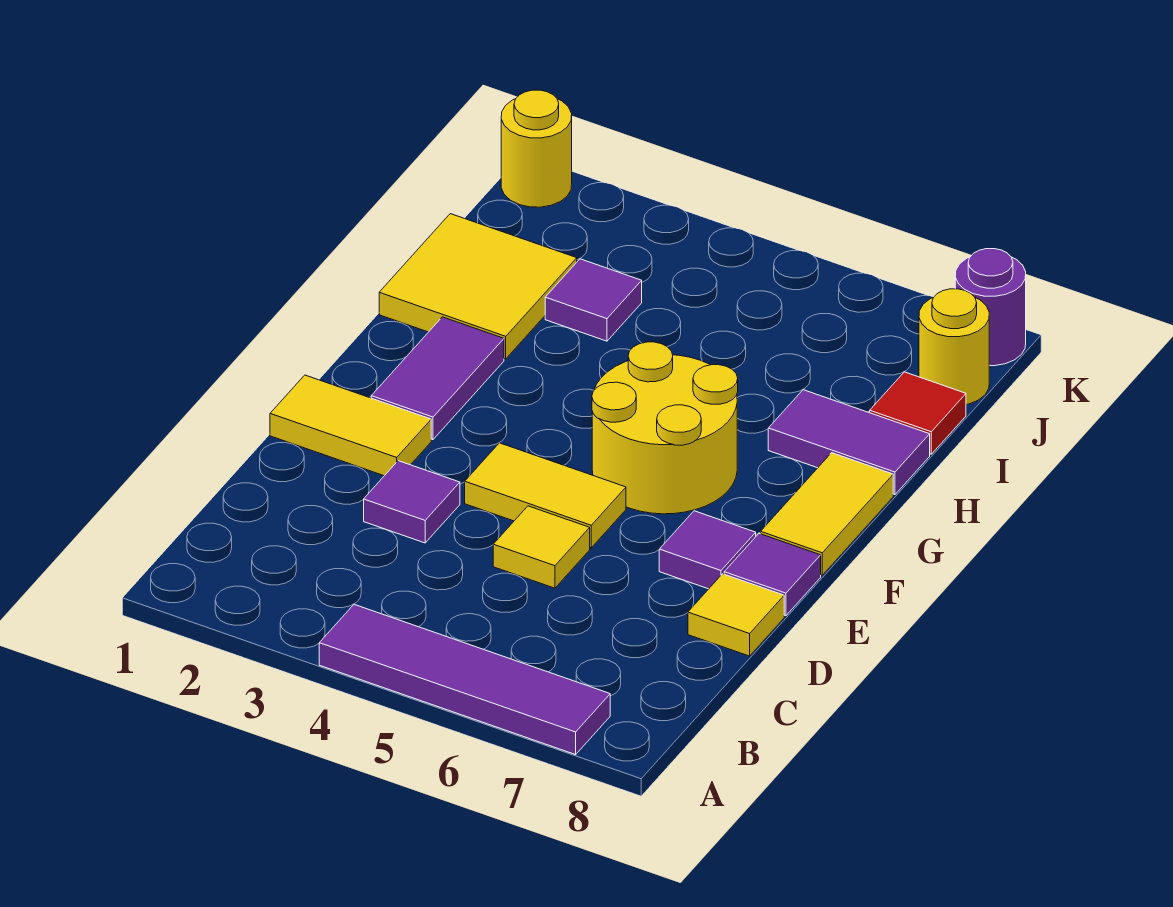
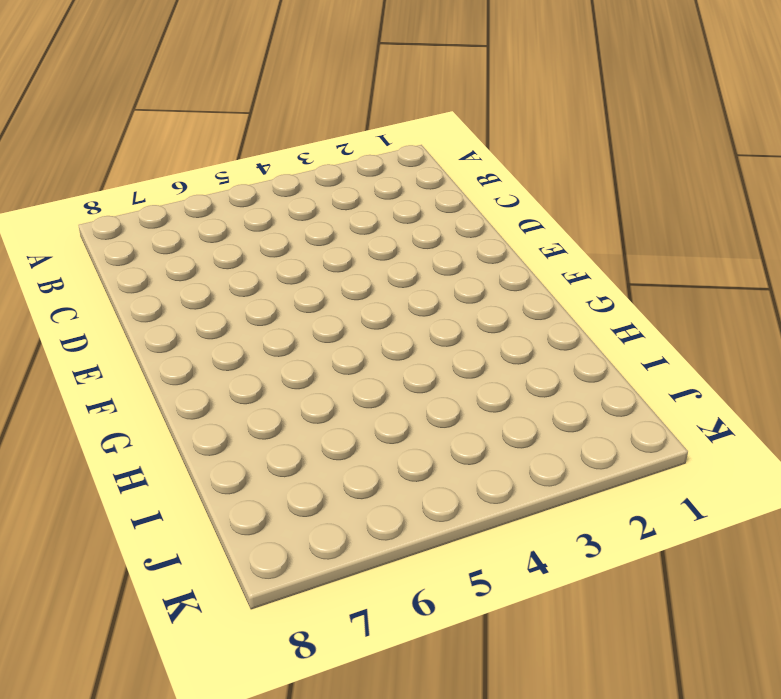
none -> purple tile A4:A7 level 1
none -> purple tile D3 level 1
none -> yellow tile D5 level 1

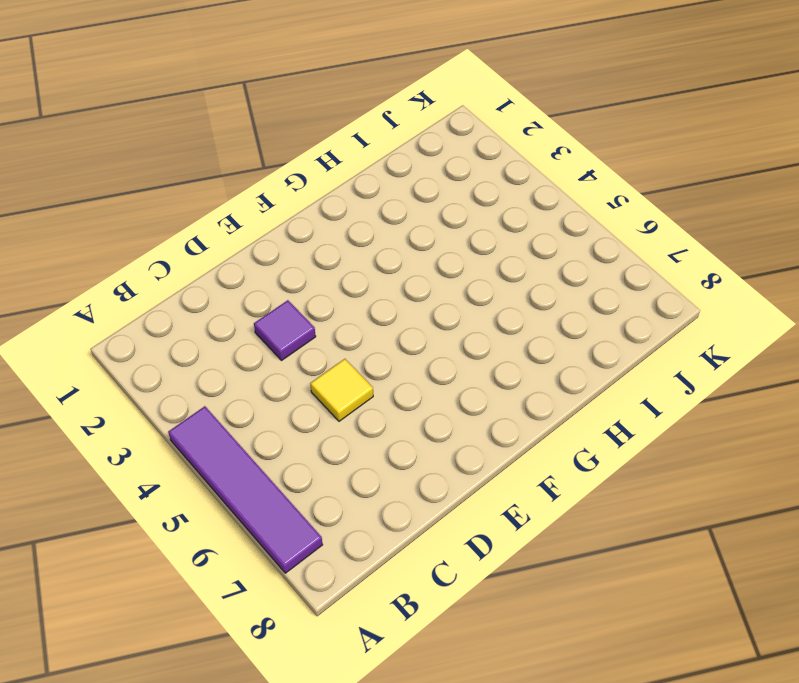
none -> yellow tile D8 level 1
none -> yellow tile E1:E2 level 1
none -> yellow tile E4:E5 level 1

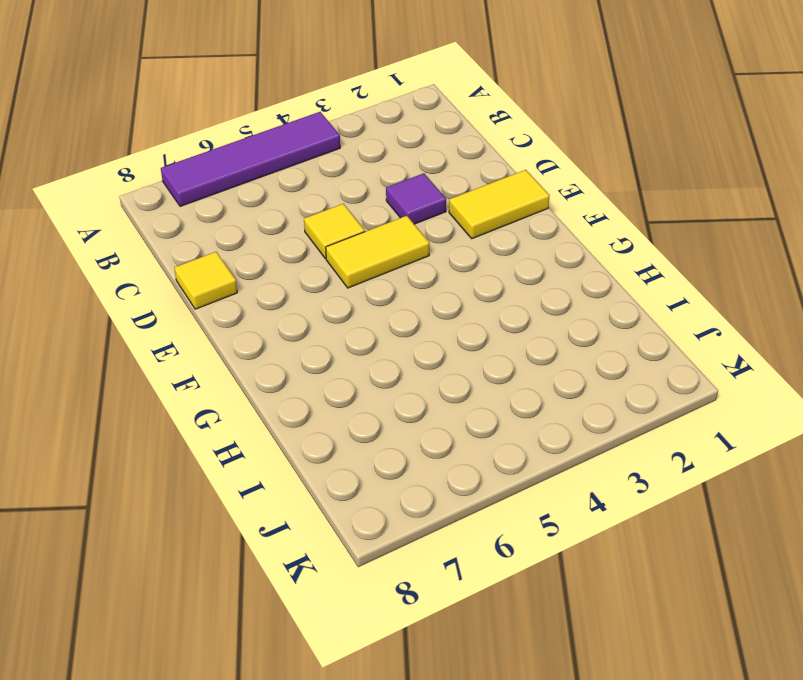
none -> purple tile E7 level 1
none -> purple tile E8 level 1
none -> purple tile F2:G2 level 1

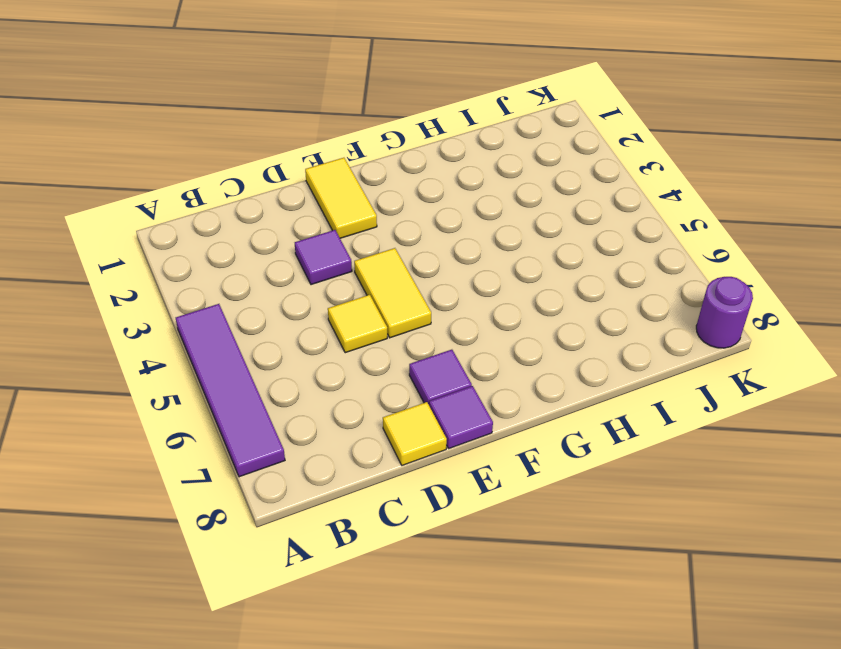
none -> purple tile F2:G2 level 1
none -> yellow round brick F5:G6 level 1
none -> yellow tile F8:G8 level 1

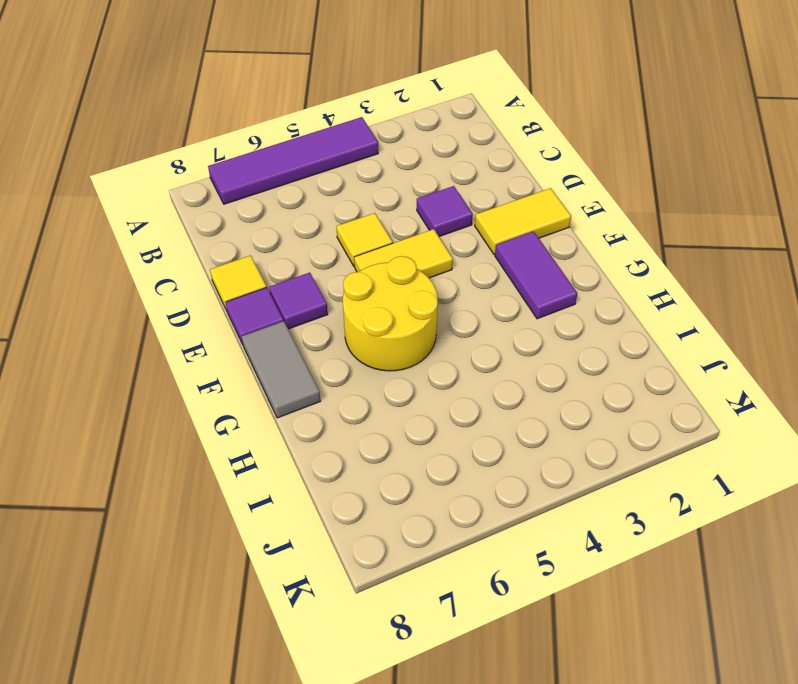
grey tile F8:G8 level 1 -> yellow tile F8:G8 level 1
none -> yellow tile H1:I2 level 1
none -> purple tile H7:H8 level 1
none -> purple tile I3 level 1

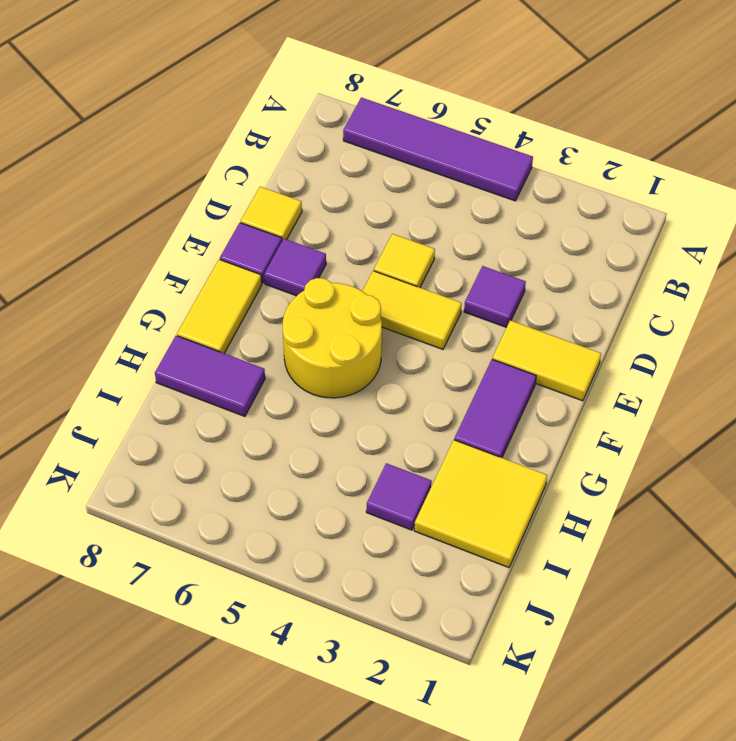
none -> red tile I8 level 1
none -> yellow round brick J8 level 1
none -> yellow round brick K1 level 1

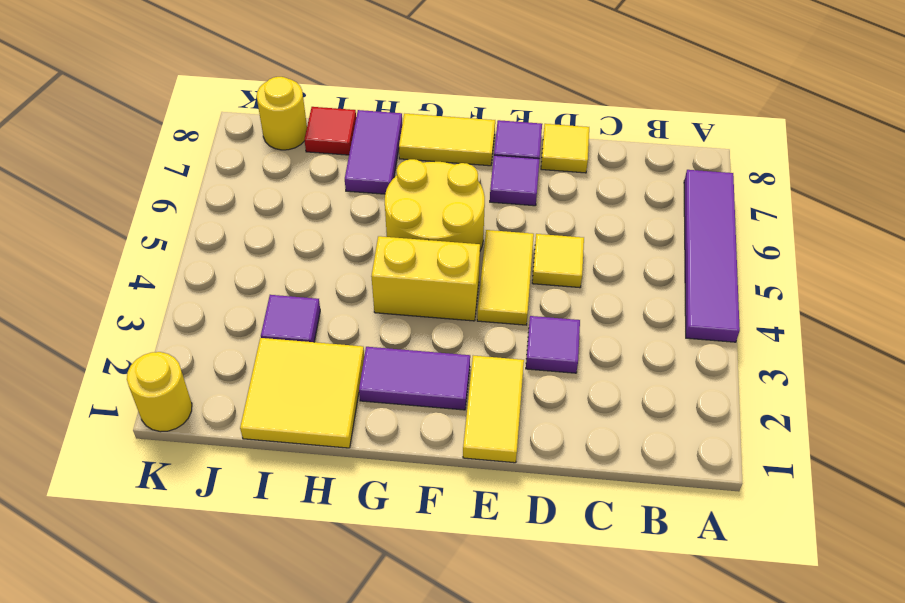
yellow brick F4:G4 level 1 -> none
none -> purple round brick K8 level 1

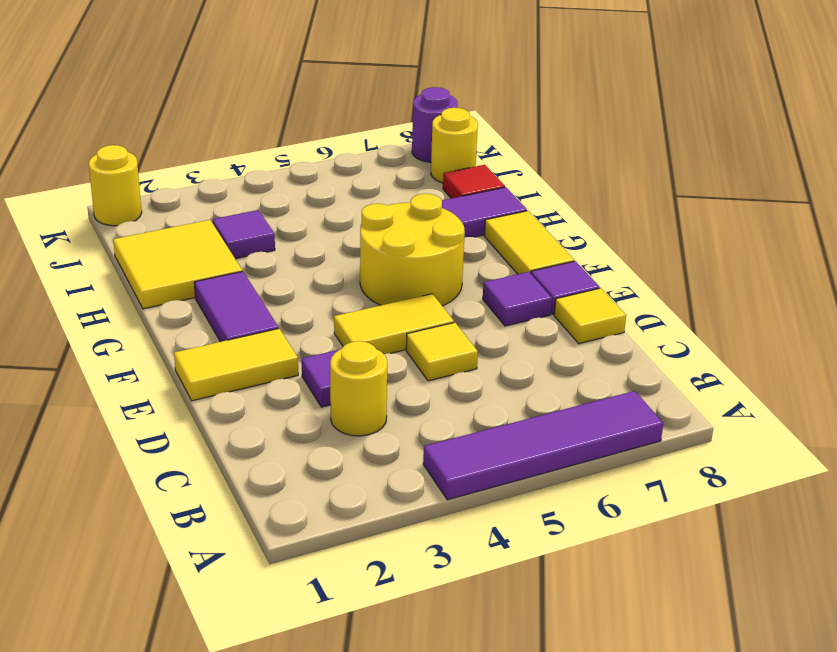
yellow round brick C3 level 1 -> none

